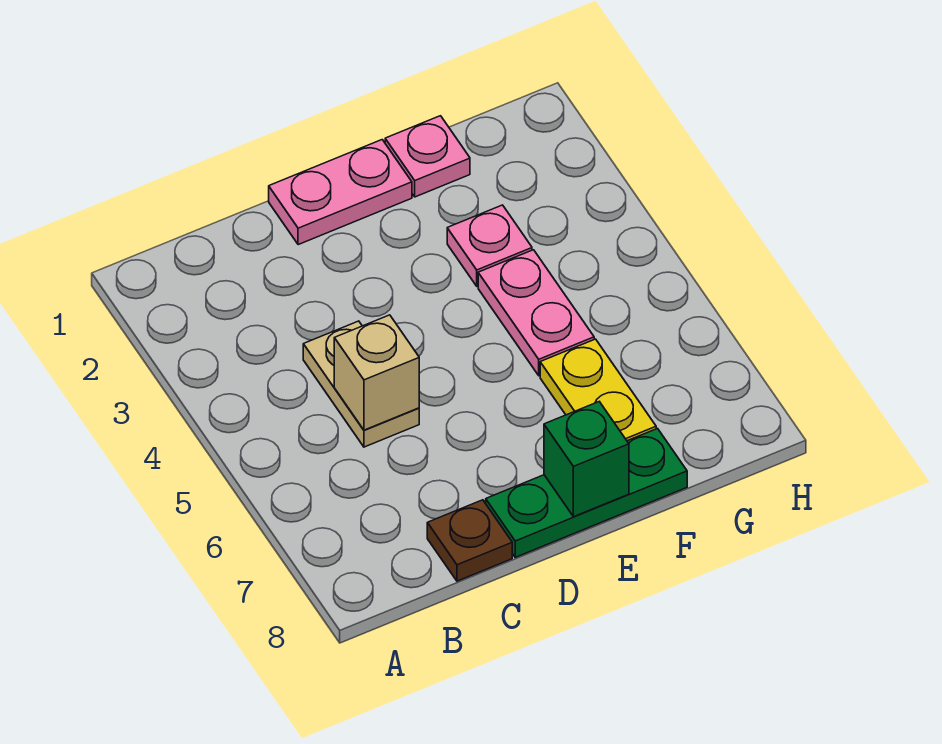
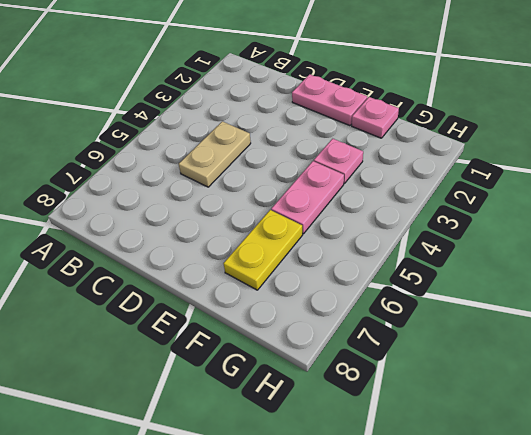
none -> brown plate C8 level 1
none -> green plate D8:F8 level 1

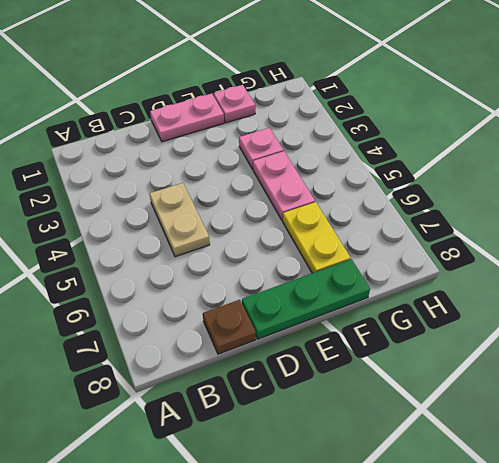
none -> tan brick C5 level 2
none -> green brick E8 level 2

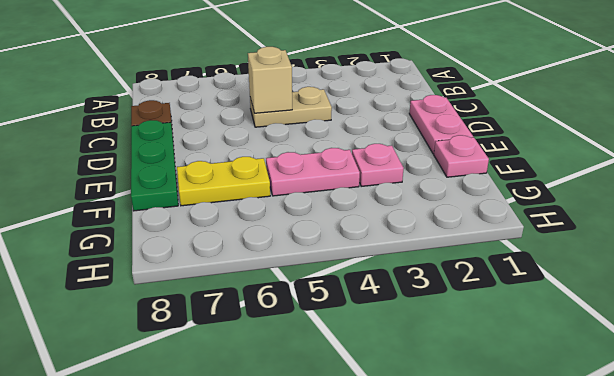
none -> green brick E8 level 2

